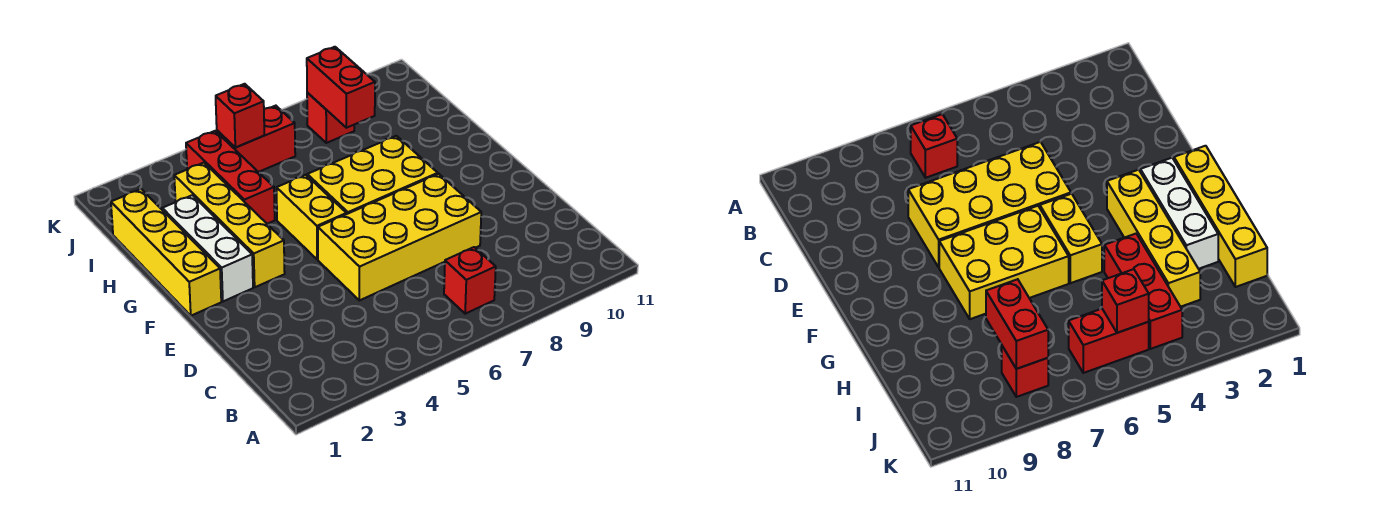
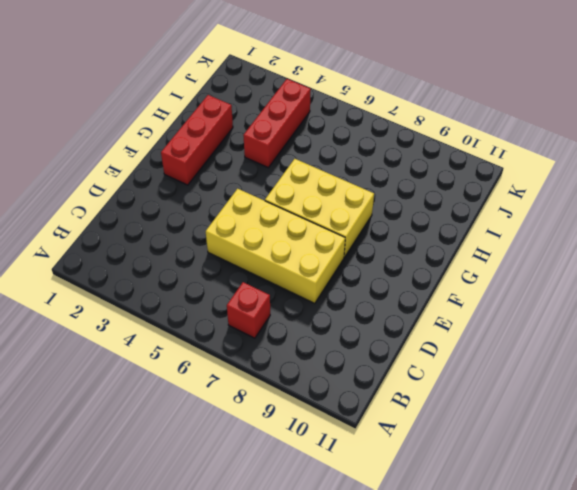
red brick F2:H2 level 1 -> white brick F2:H2 level 1
none -> yellow brick F1:I1 level 1
none -> yellow brick F3:I3 level 1
none -> yellow brick F5:G5 level 1

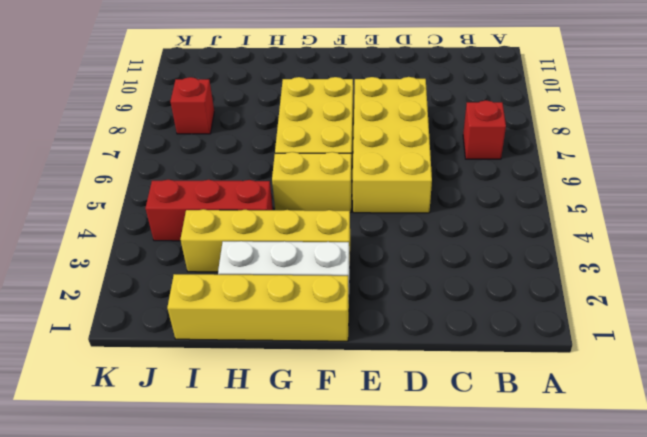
none -> red brick J5:J6 level 1
none -> red brick I8:J8 level 2
none -> red brick J5 level 2

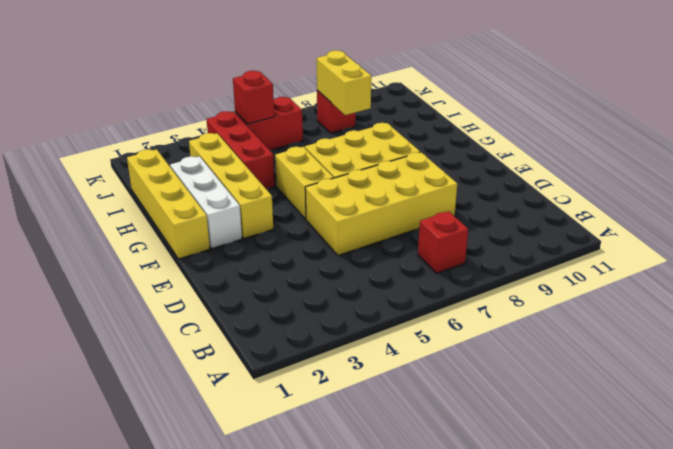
yellow brick I8:J8 level 2 -> red brick I8:J8 level 2

